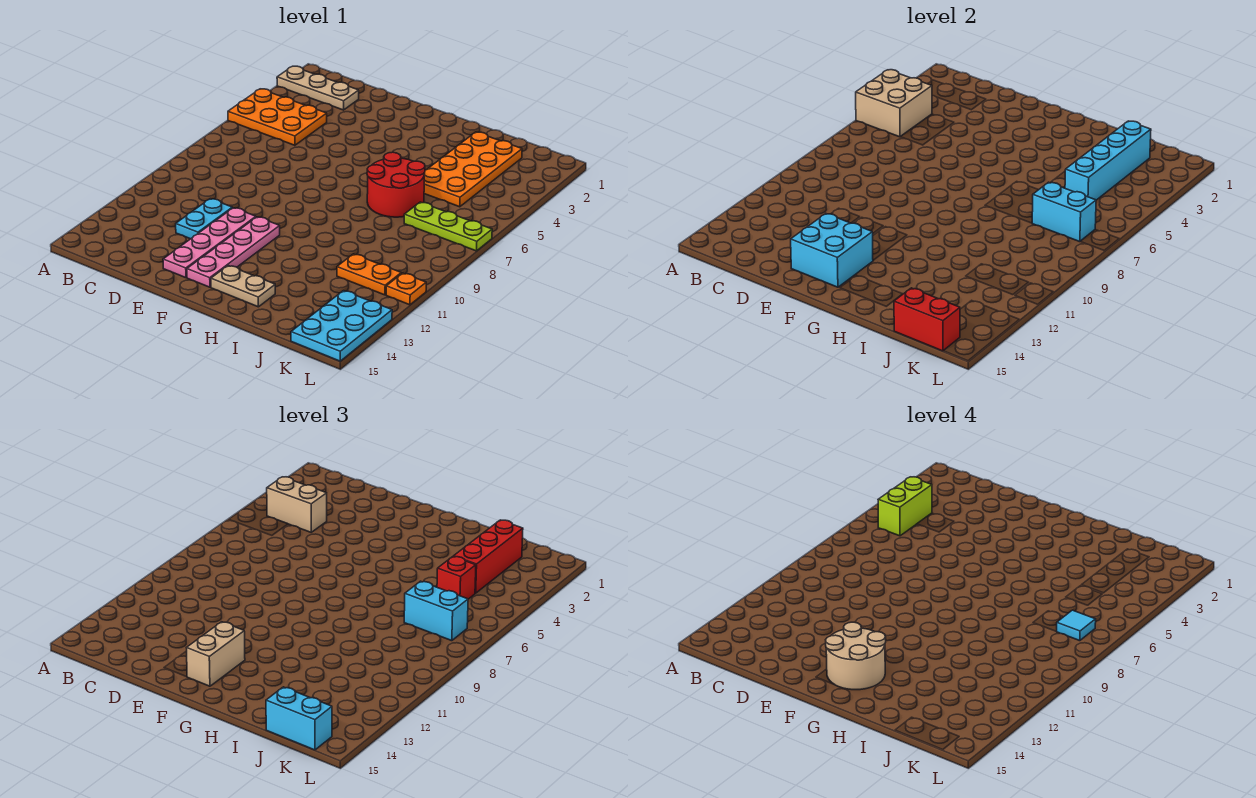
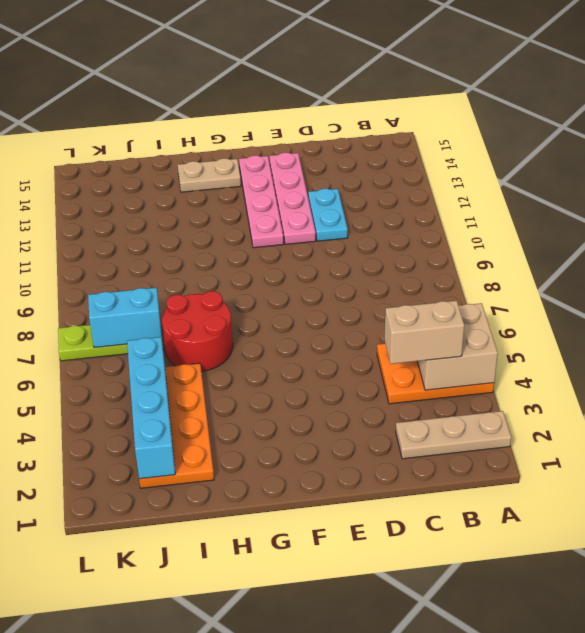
none -> orange plate J11:K11 level 1
none -> cyan plate K13:L15 level 1
none -> orange plate L11 level 1

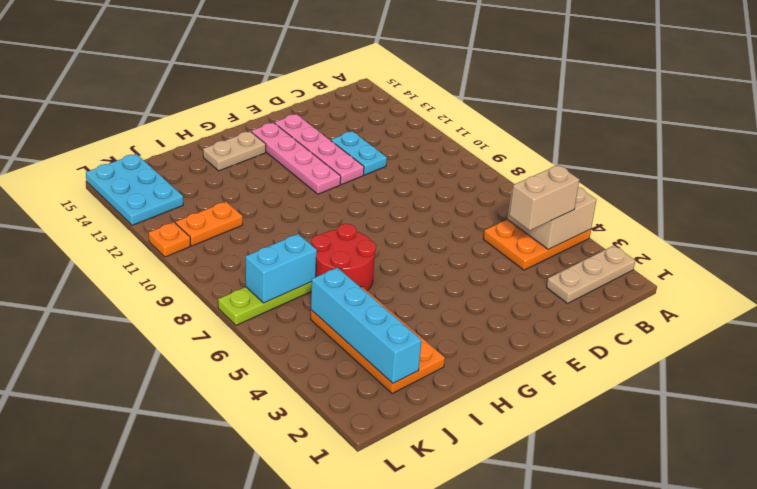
none -> cyan brick E13:F14 level 2
none -> red brick J15:K15 level 2
none -> tan brick F13:F14 level 3

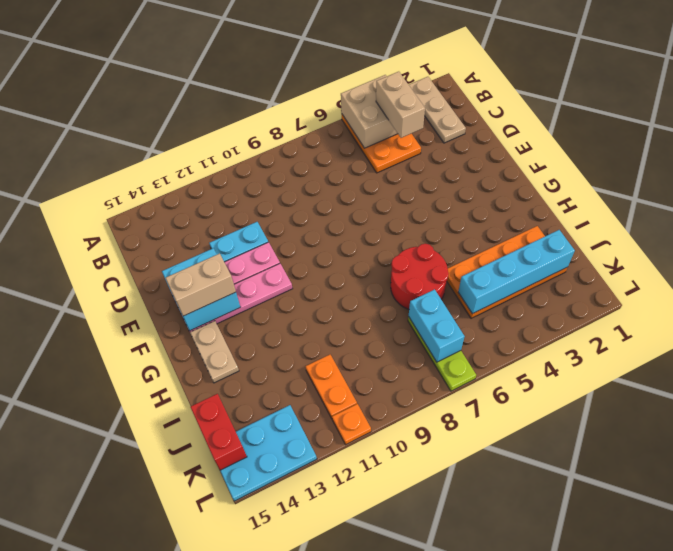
none -> red brick J2:J4 level 3
none -> red brick J5 level 3
none -> cyan brick J7:K7 level 3

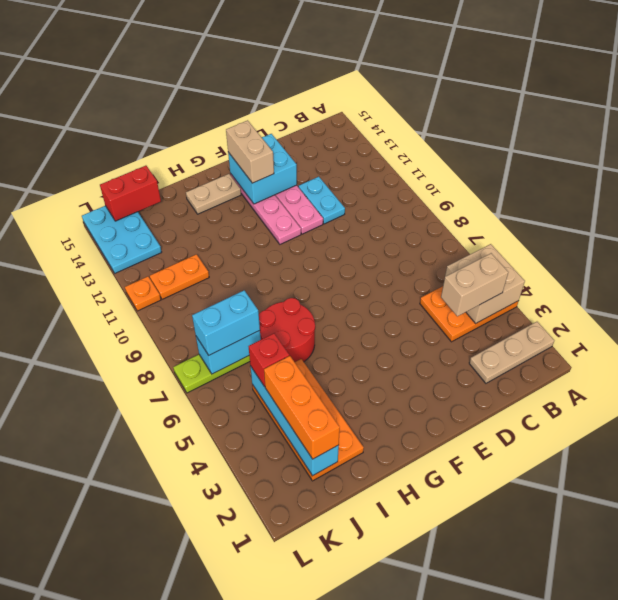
orange brick J2:J4 level 3 -> red brick J2:J4 level 3
none -> cyan brick J15:K15 level 3
none -> lime brick B4:B5 level 4
none -> tan round brick F13:G14 level 4

